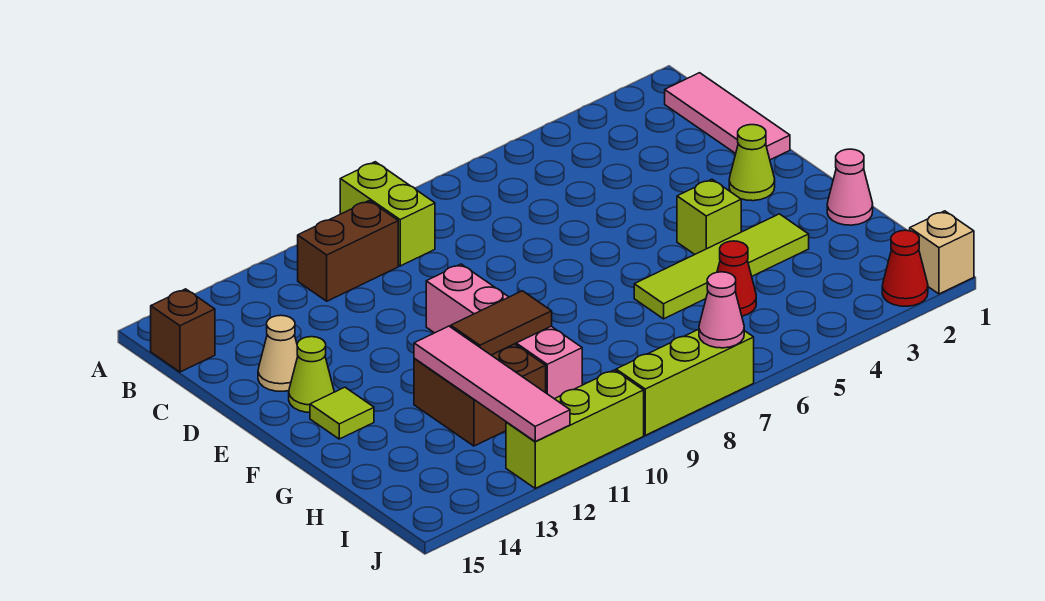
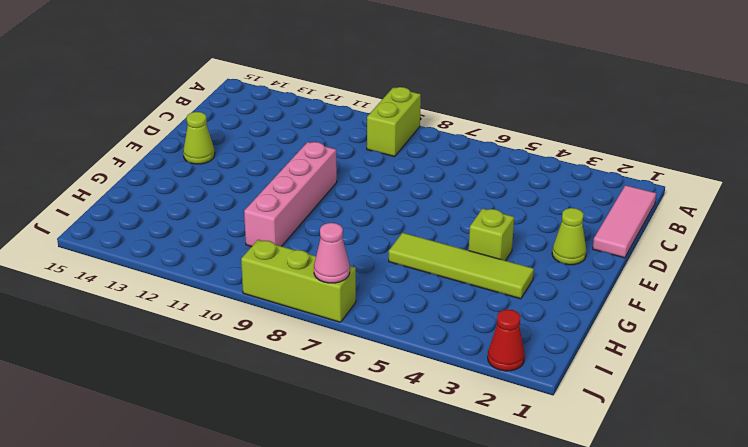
none -> brown brick B10:B11 level 1
none -> brown brick B15 level 1
none -> tan cone D14 level 1

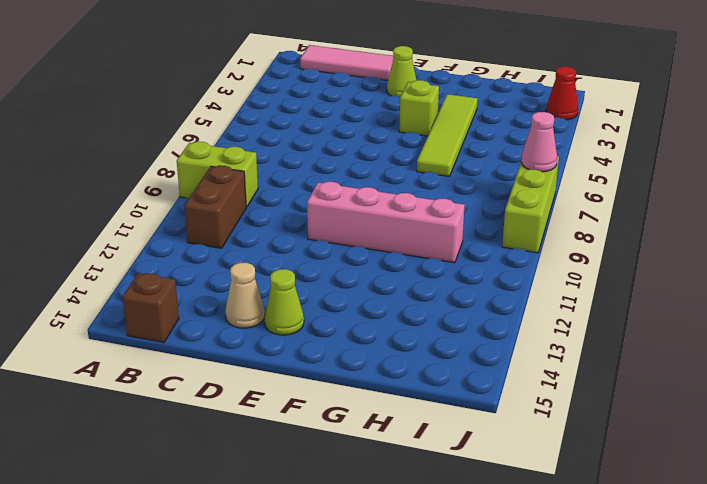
none -> lime tile F14 level 1
none -> pink cone G1 level 1
none -> brown brick G11:H12 level 1

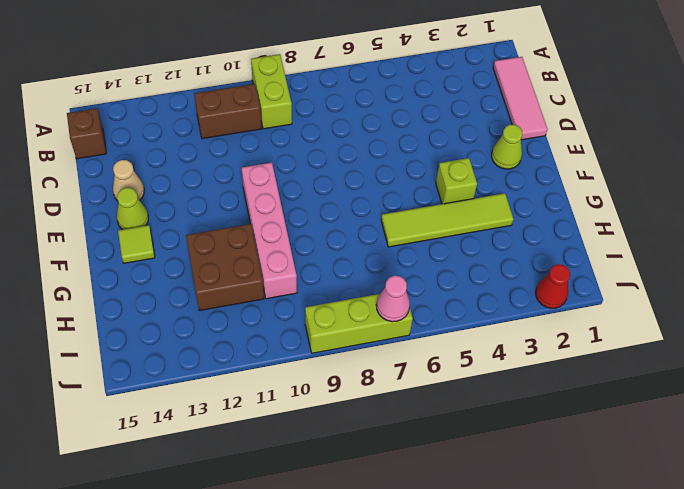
none -> pink cone G1 level 1
none -> red cone H5 level 1
none -> tan brick J1 level 1

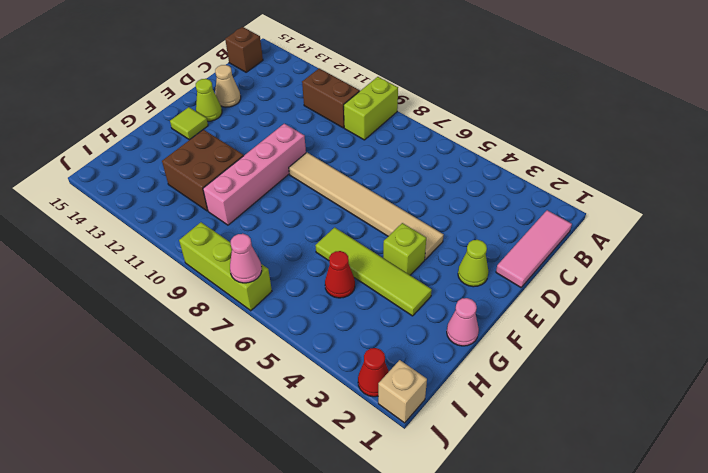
tan tile E4:E9 level 1 -> none
none -> lime brick J10:J12 level 1
none -> brown tile G10:G11 level 2
none -> pink tile G12:J12 level 2

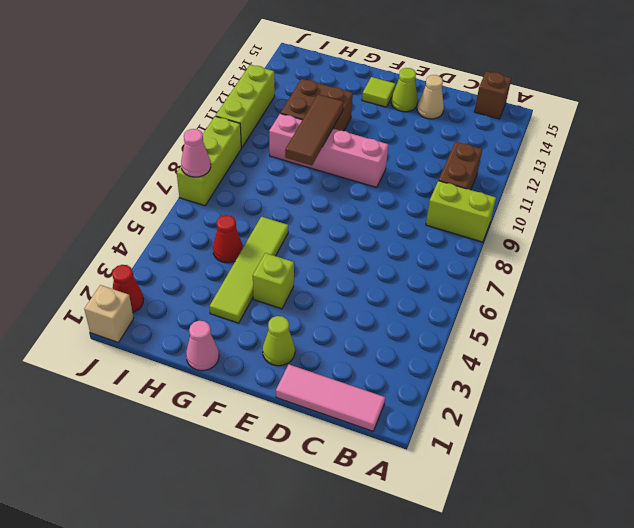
brown tile G9:G11 level 2 -> brown tile G10:G11 level 2
none -> pink tile G12:J12 level 2

